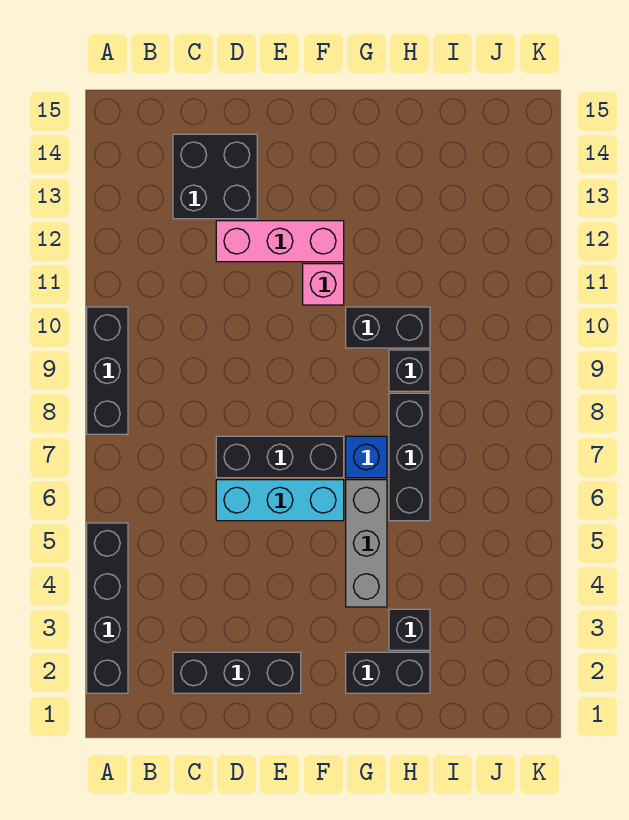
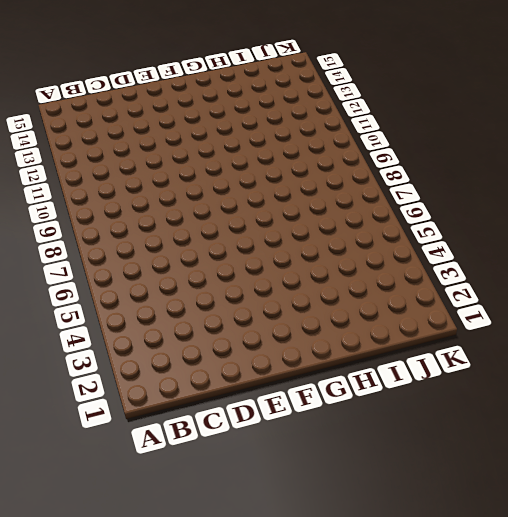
none -> black brick A2:A5 level 1
none -> black brick A8:A10 level 1
none -> black brick C2:E2 level 1

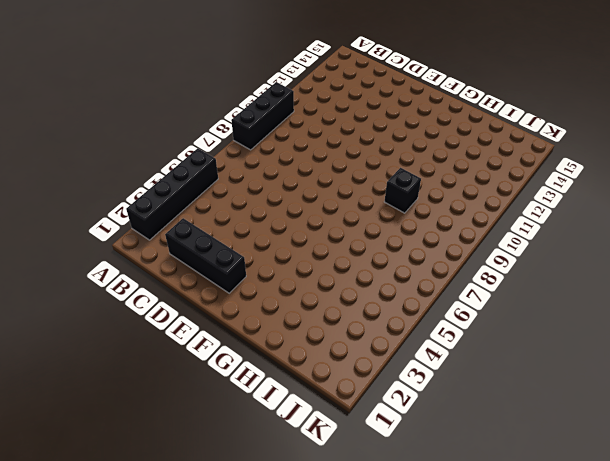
none -> black brick C13:D14 level 1
none -> cyan brick D6:F6 level 1
none -> black brick D7:F7 level 1

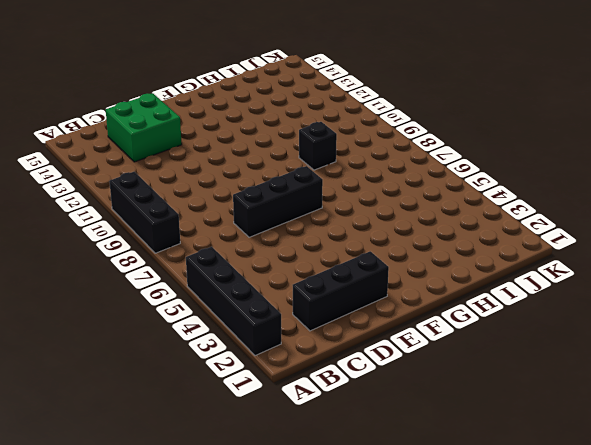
green brick C13:D14 level 1 -> black brick C13:D14 level 1
none -> cyan brick D6:F6 level 1
none -> pink brick D12:F12 level 1
none -> pink brick F11 level 1

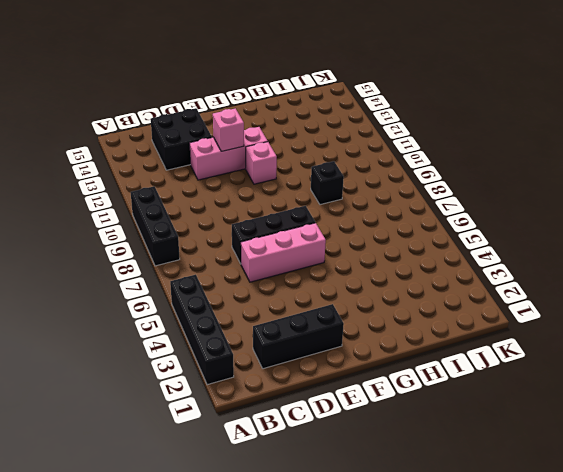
pink brick D6:F6 level 1 -> cyan brick D6:F6 level 1
pink brick E12 level 2 -> none
none -> black brick G2:H2 level 1
none -> grey brick G4:G6 level 1
none -> blue brick G7 level 1

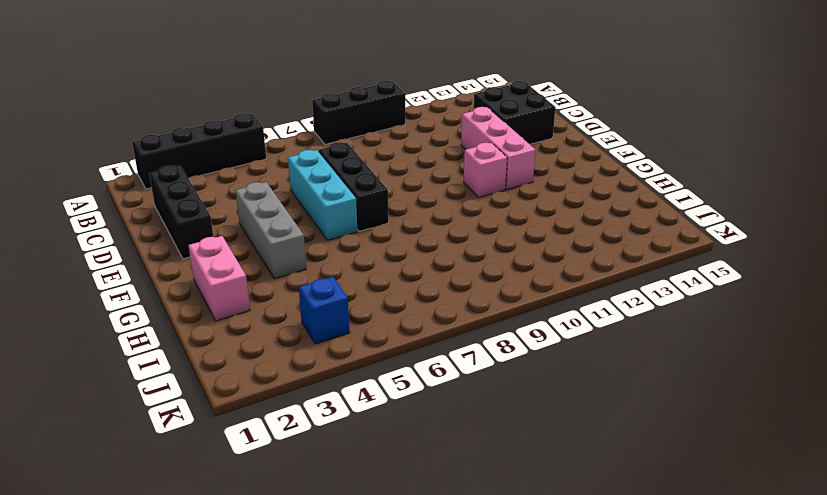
grey brick E4:G4 level 1 -> grey brick G4:G6 level 1
pink brick G2:H2 level 1 -> black brick G2:H2 level 1
blue brick J4 level 1 -> blue brick G7 level 1
none -> black brick G10:H10 level 1
none -> black brick H3 level 1
none -> black brick H6:H8 level 1

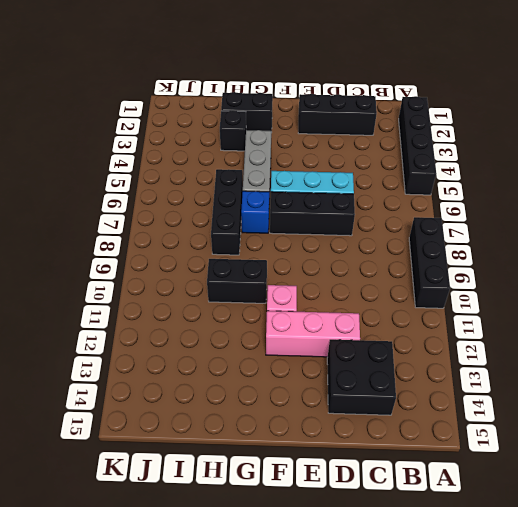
none -> black brick H9 level 1

